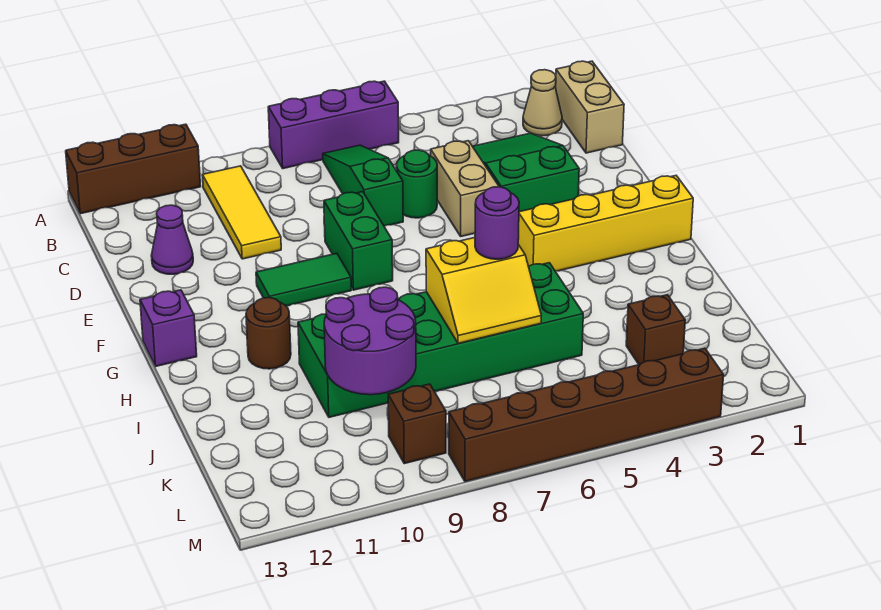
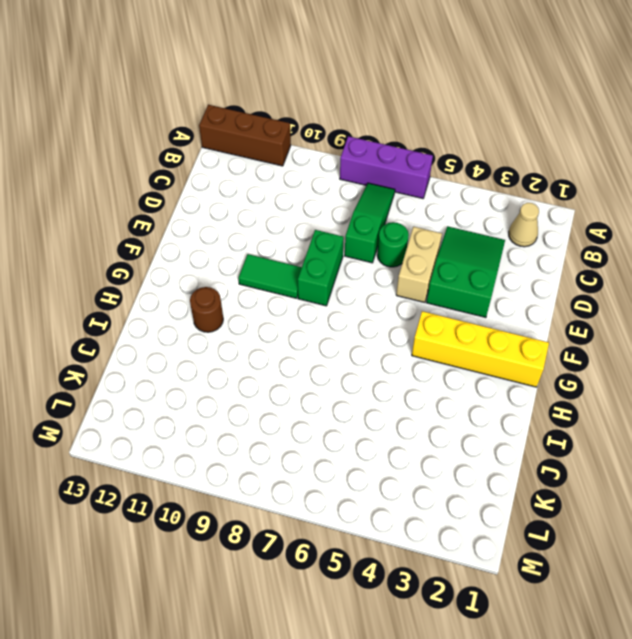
none -> tan brick B1:C1 level 1
none -> yellow tile B10:D10 level 1
none -> purple cone D12 level 1

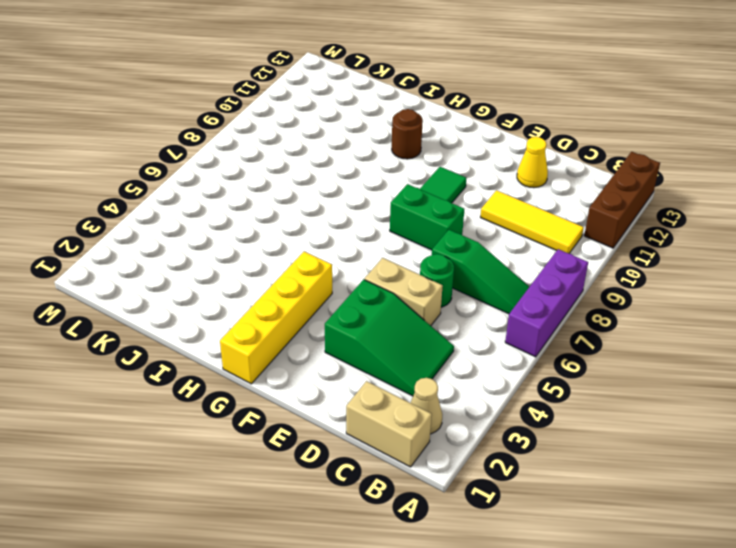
yellow cone D12 level 1 -> purple cone D12 level 1
none -> purple brick G13 level 1
none -> green brick I5:J10 level 1
none -> brown brick K3 level 1

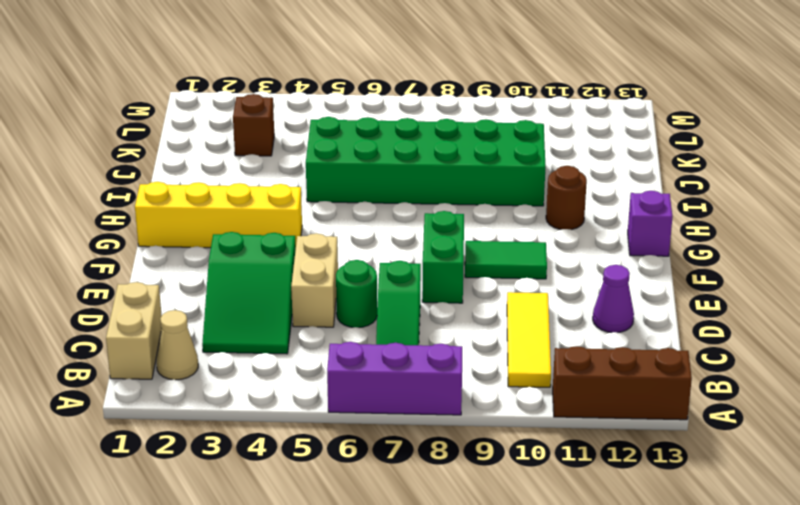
none -> brown brick L9 level 1
none -> brown brick M3:M8 level 1
none -> yellow slope I6:J7 level 2 top I

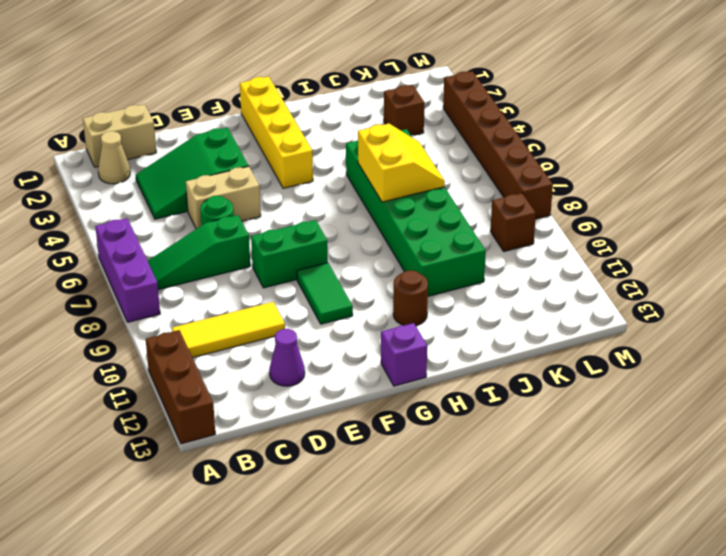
none -> purple round brick J9:K10 level 2
none -> purple round brick I6 level 3

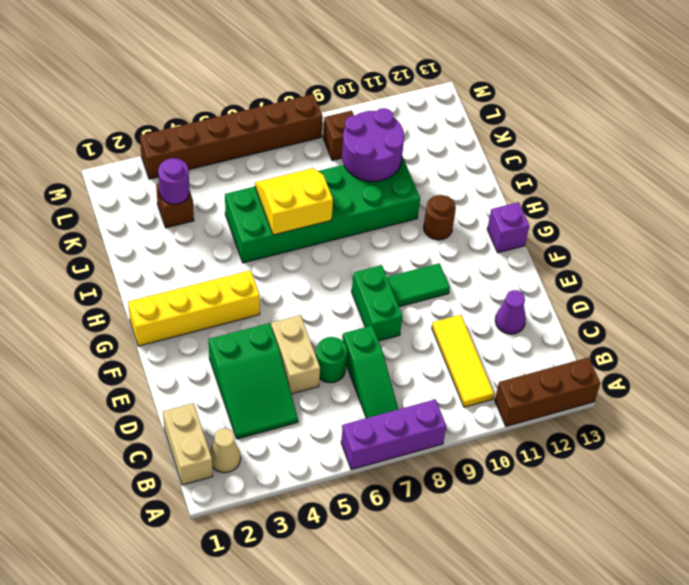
purple round brick K3 level 2 -> purple round brick I6 level 3

